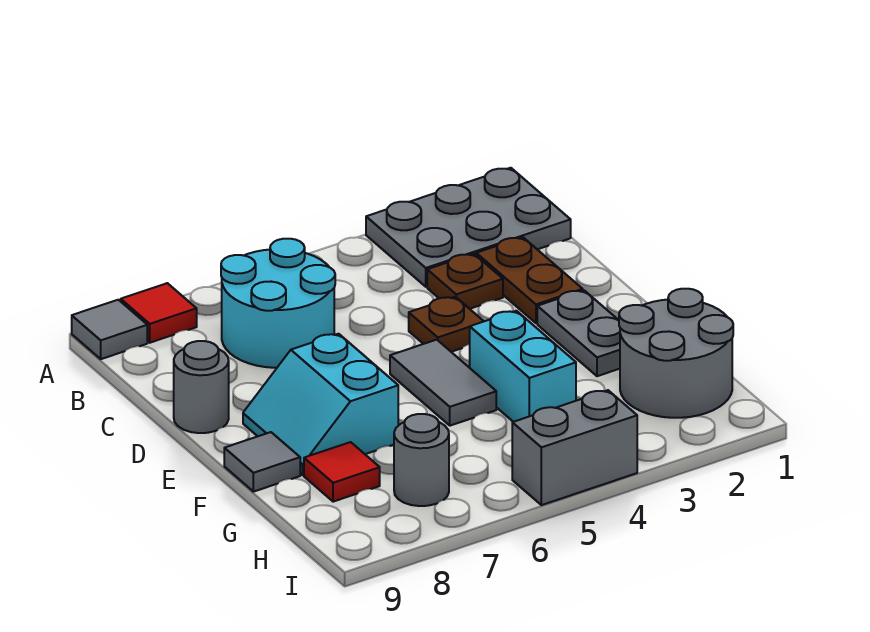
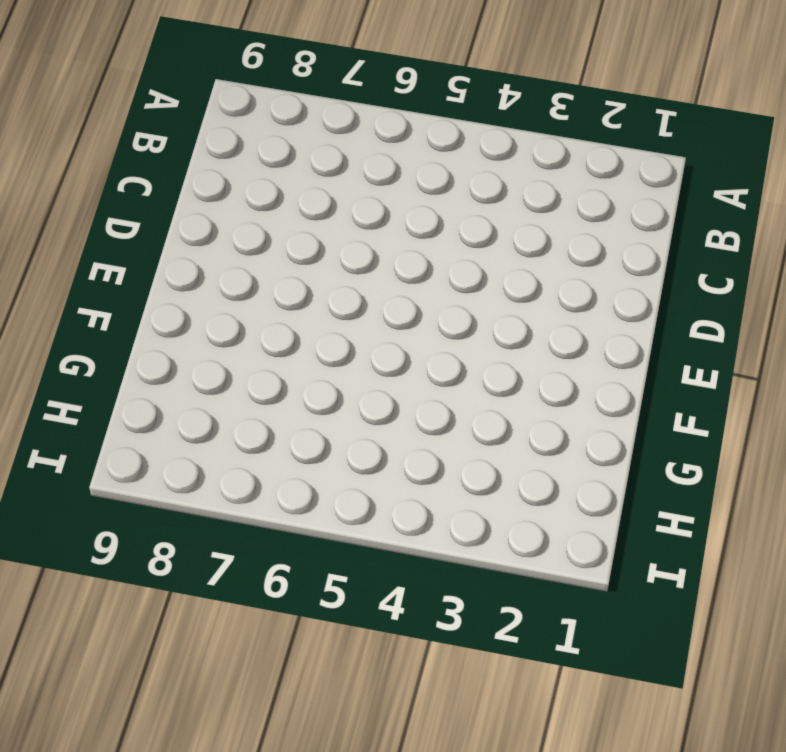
none -> grey plate A1:B3 level 1
none -> red tile A8 level 1
none -> grey tile A9 level 1

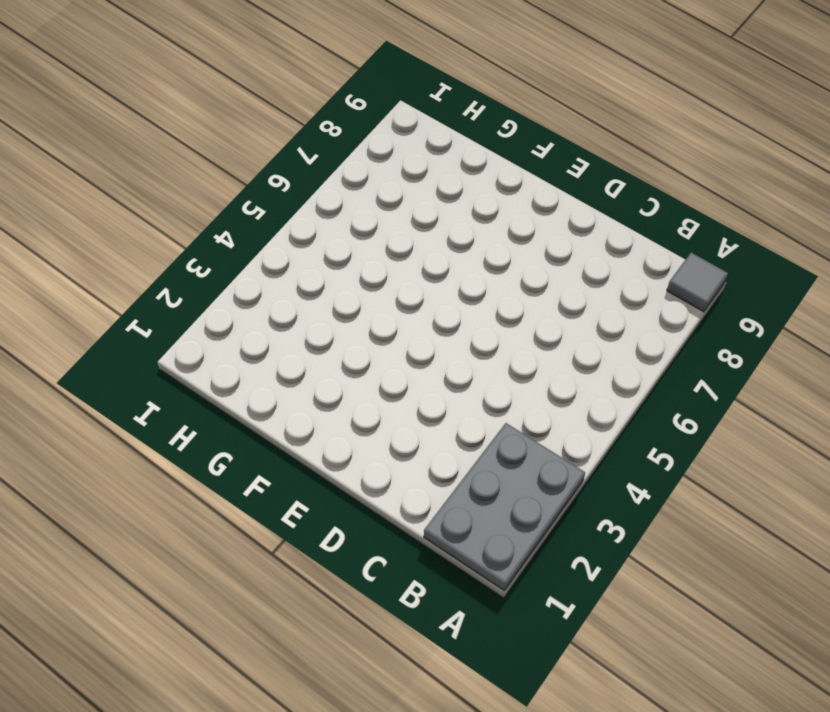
none -> red tile A8 level 1
none -> cyan round brick B6:C7 level 1
none -> brown plate C2:D2 level 1

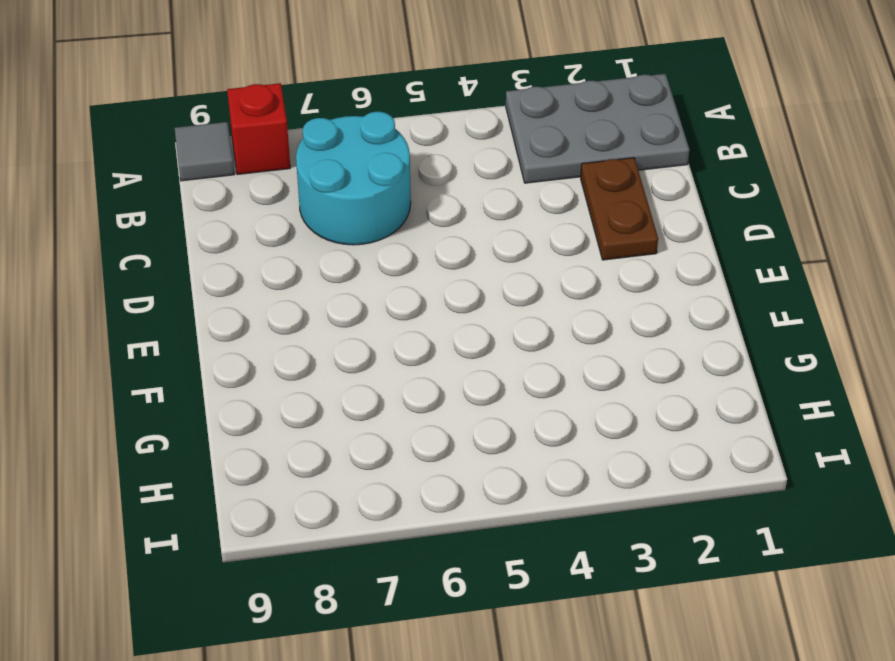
red brick A8 level 1 -> red tile A8 level 1
none -> brown plate C3 level 1
none -> brown plate D4 level 1
none -> grey round brick D9 level 1

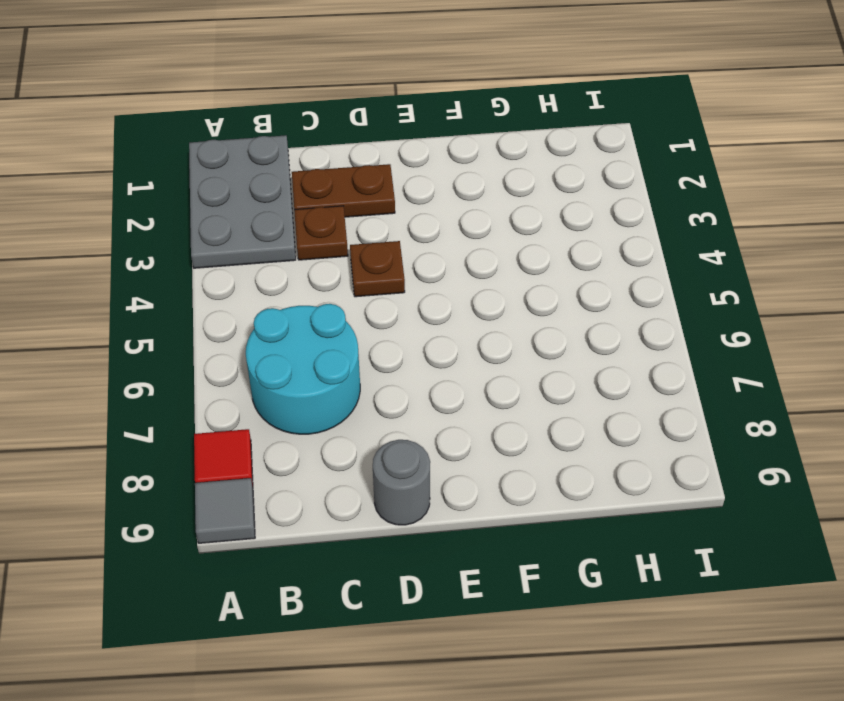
none -> grey plate E2:F2 level 1
none -> grey tile E5:F5 level 1
none -> cyan slope E7:F8 level 1 top 7

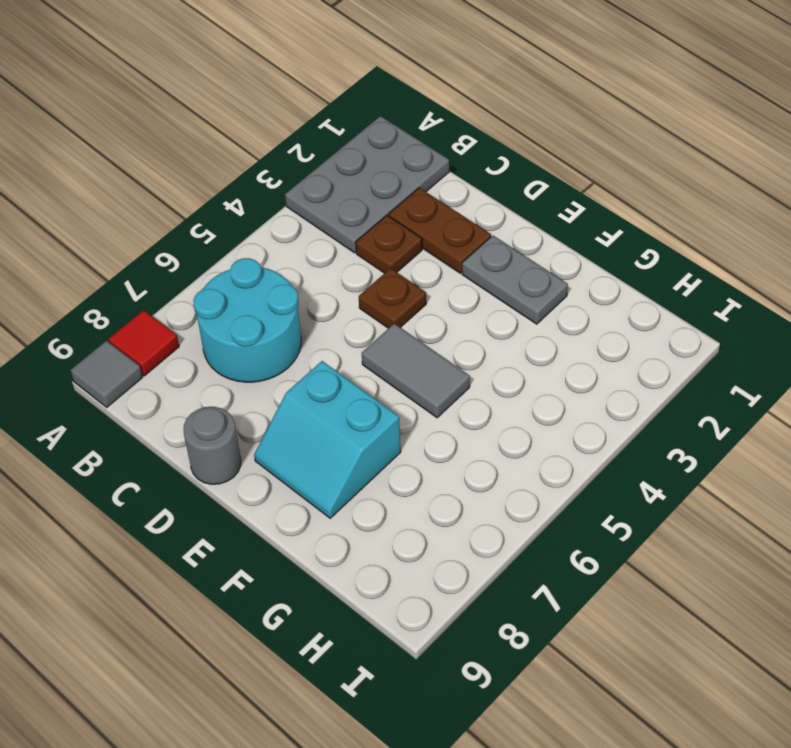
none -> cyan brick F4:G4 level 1
none -> grey tile F9 level 1
none -> grey round brick G1:H2 level 1

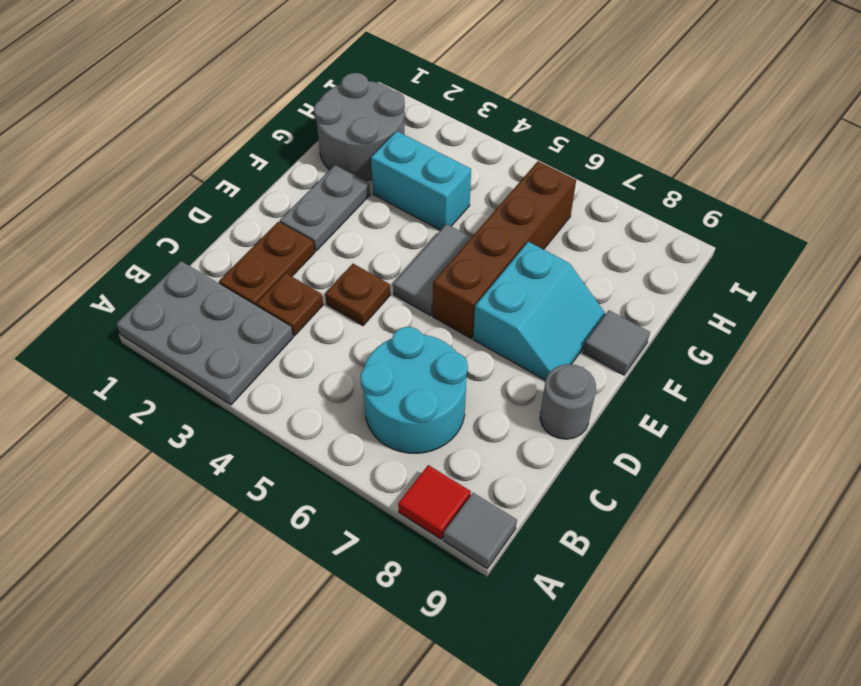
brown brick E6:H6 level 1 -> none
cyan brick G3:G4 level 1 -> cyan brick F4:G4 level 1
none -> red tile G8 level 1
none -> grey round brick H7 level 1
none -> grey brick I4:I5 level 1

